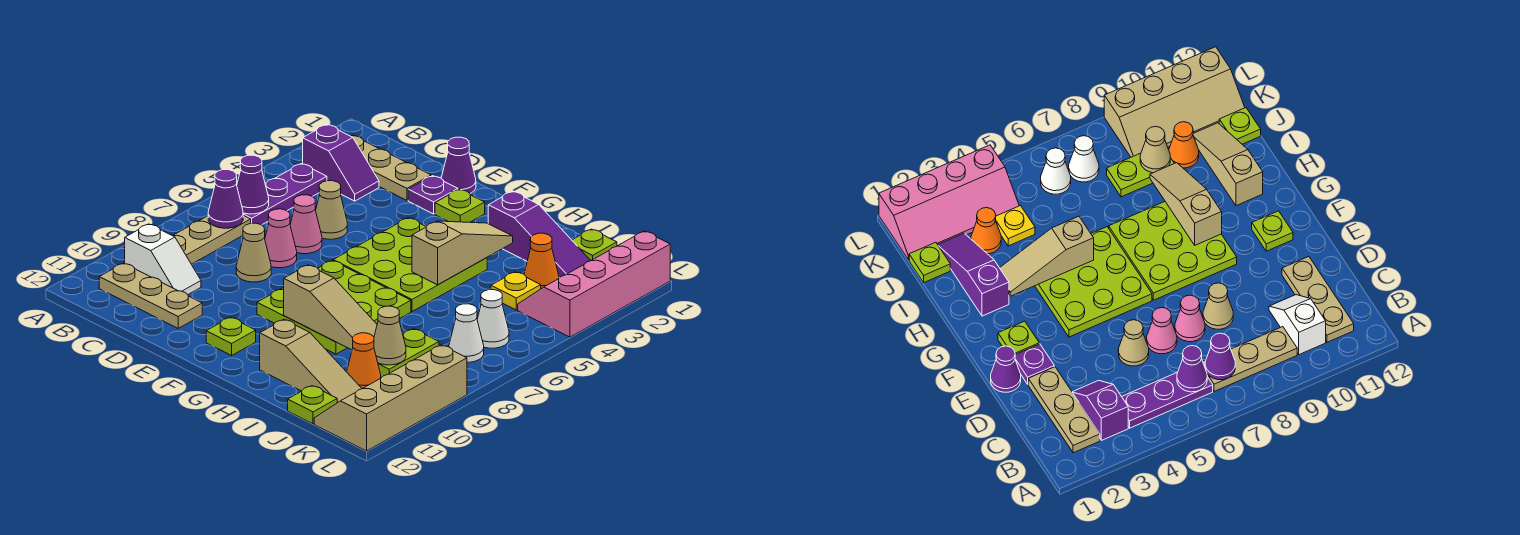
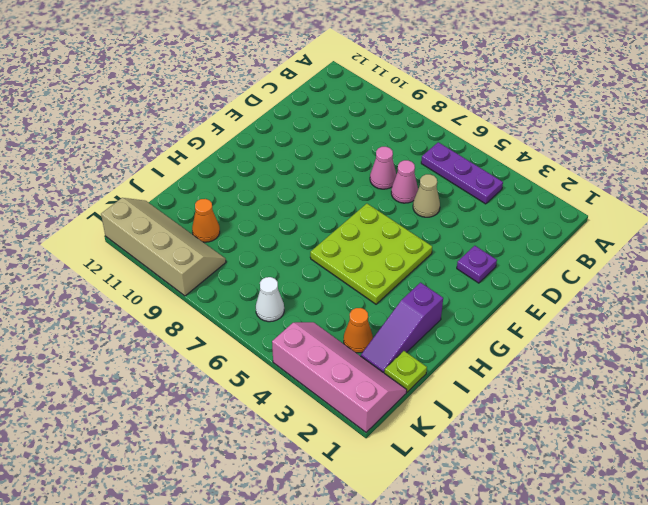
none -> tan plate B2:D2 level 1
none -> purple slope B3:C3 level 1 top B
none -> tan plate B7:B9 level 1
none -> white slope B10:C10 level 1 top B

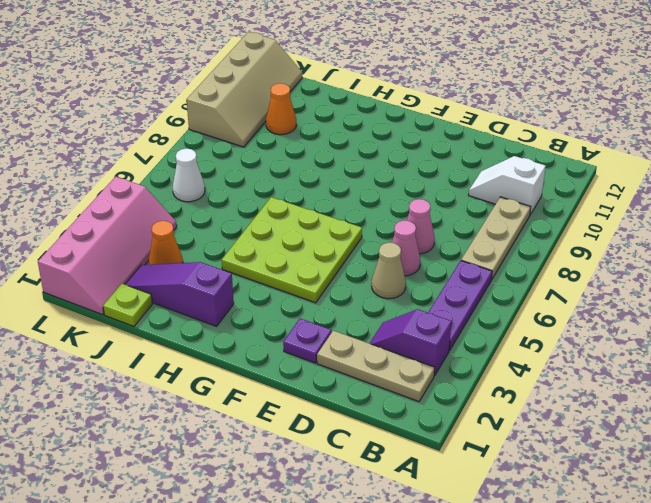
none -> tan plate B11:D11 level 1
none -> tan cone D8 level 1
none -> purple cone E1 level 1
none -> lime plate F2 level 1

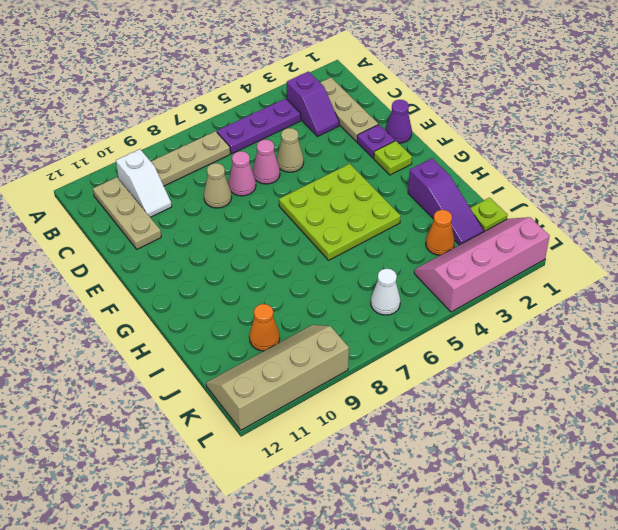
none -> lime plate F7:H9 level 1
none -> lime plate F11 level 1
none -> tan slope H11:J11 level 1 top H
none -> yellow plate J4 level 1

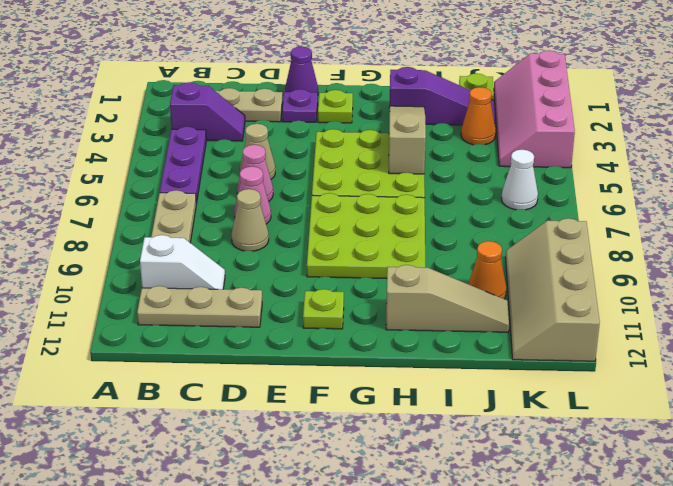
none -> yellow plate J4 level 1
none -> lime plate J8:J9 level 1
none -> lime plate J12 level 1
none -> white cone K7 level 1

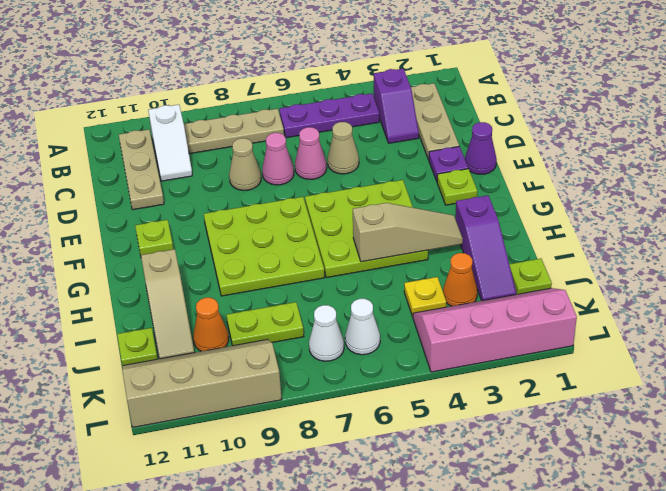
none -> purple cone B6 level 2
none -> purple cone B7 level 2
none -> tan slope G9:I9 level 2 top G
none -> tan cone J9 level 2

